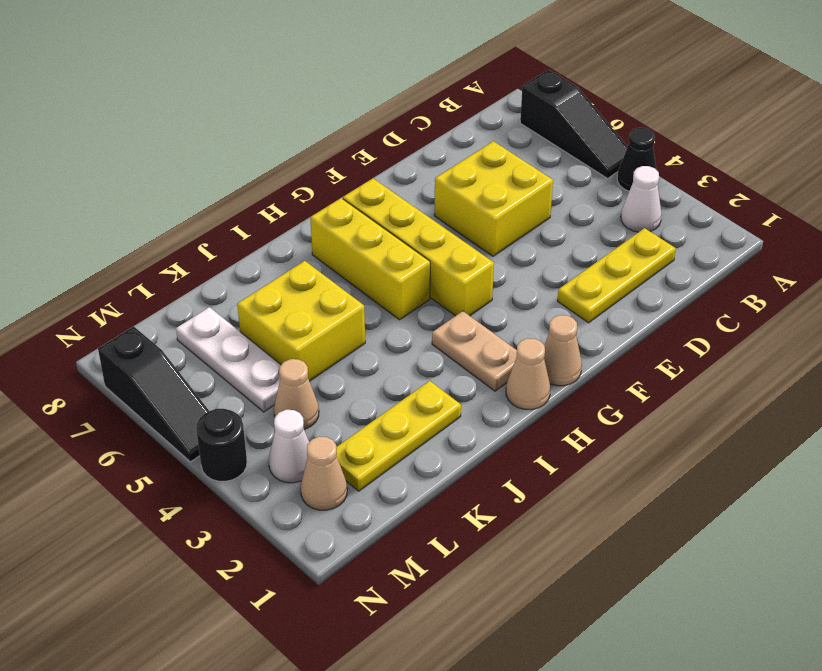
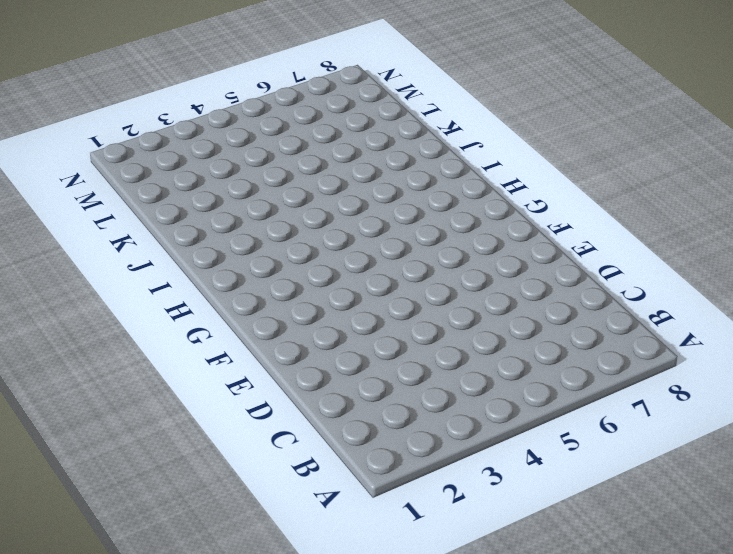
none -> black cone A4 level 1
none -> black slope A5:A7 level 1 top 7
none -> white cone B3 level 1

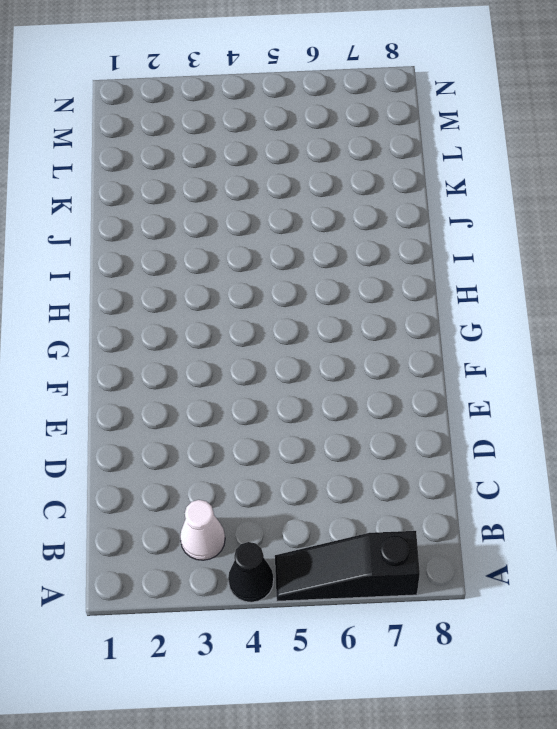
none -> yellow plate C2:E2 level 1
none -> yellow brick D5:E6 level 1
none -> tan cone G1 level 1

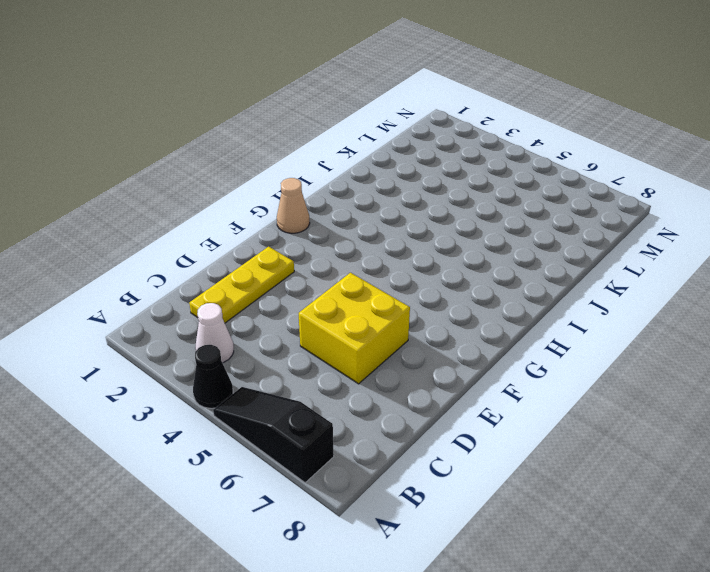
none -> yellow brick G4:G7 level 1
none -> tan cone H1 level 1
none -> tan plate H2:H3 level 1

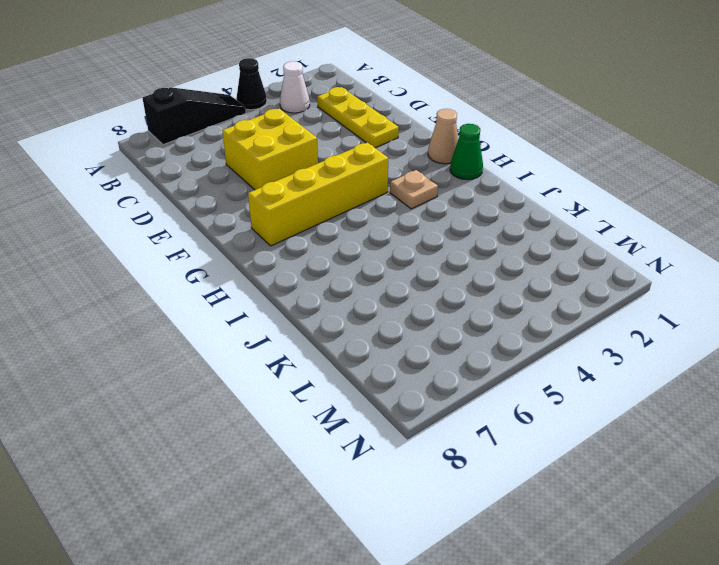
green cone H1 level 1 -> tan cone H1 level 1
tan plate H3 level 1 -> tan plate H2:H3 level 1
none -> yellow brick H5:H7 level 1
none -> yellow plate J2:L2 level 1
none -> yellow brick J5:K6 level 1

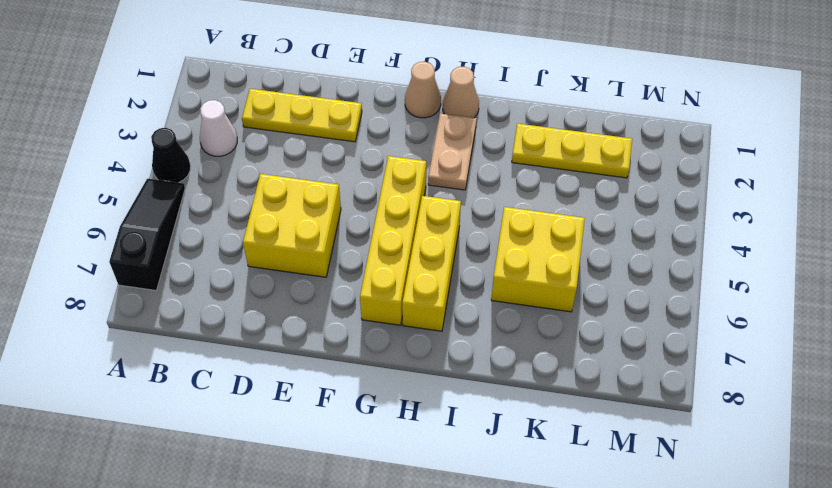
none -> tan cone L4 level 1
none -> white plate L5:L7 level 1
none -> tan cone M2 level 1

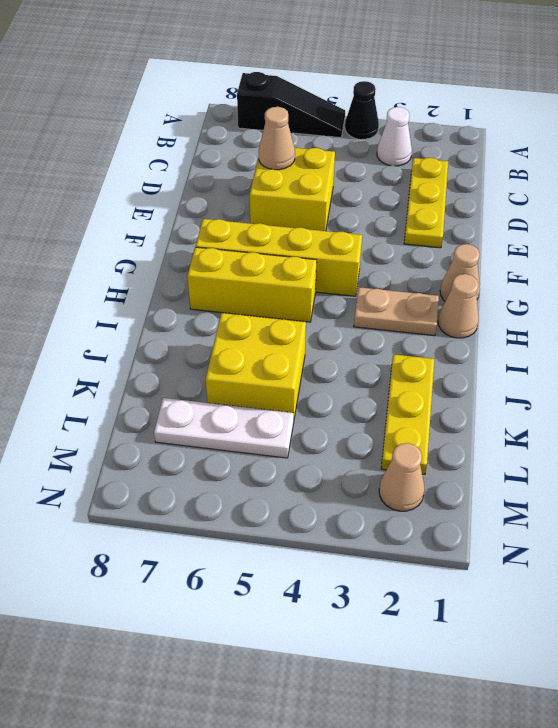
tan cone D6 level 2 -> tan cone L4 level 1
none -> white cone M3 level 1
none -> black round brick N4 level 1
none -> black slope N5:N7 level 1 top 7

